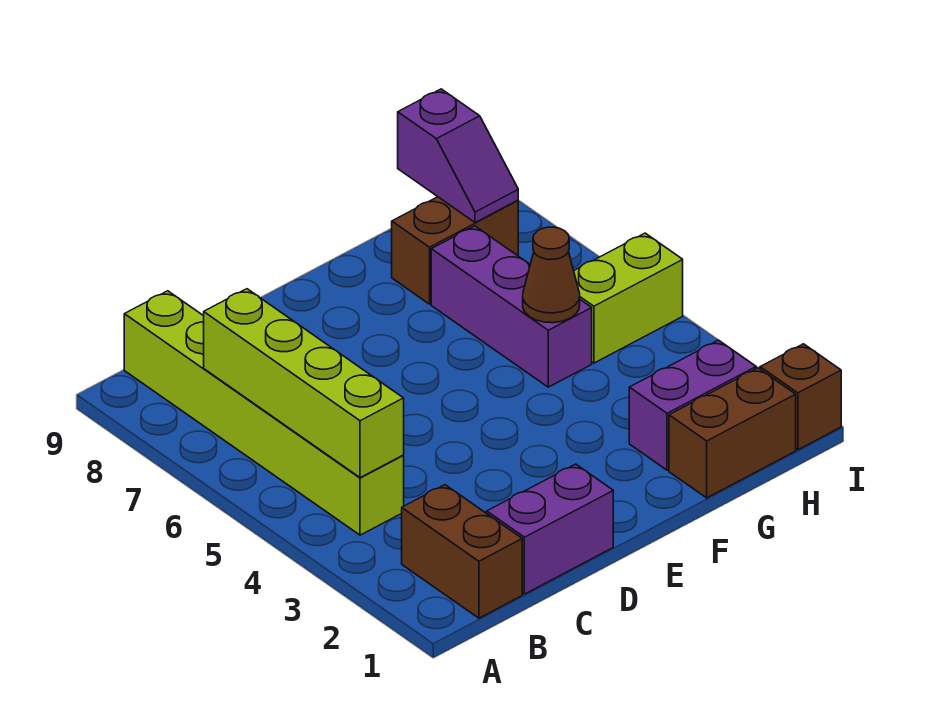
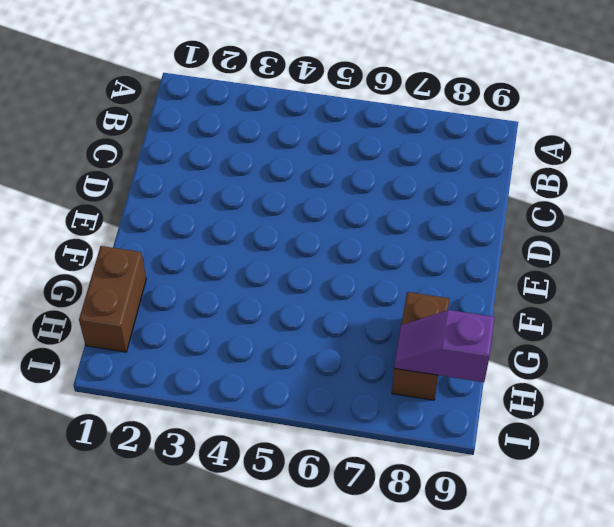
none -> brown brick B1:B2 level 1
none -> lime brick B4:B9 level 1
none -> purple brick C1:D1 level 1

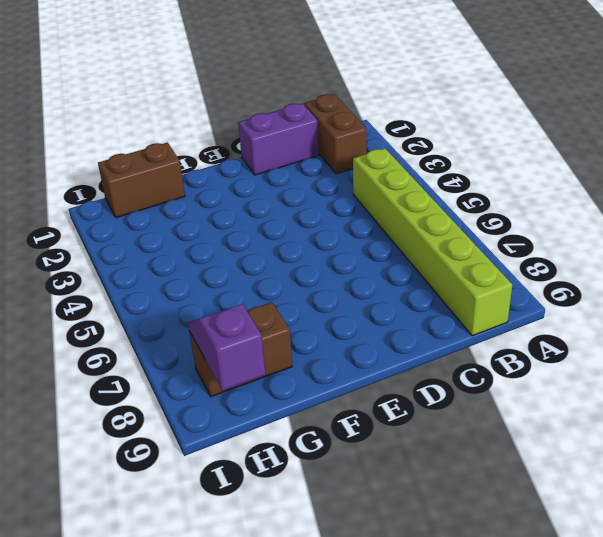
none -> purple brick G2:H2 level 1
none -> purple brick G5:G7 level 1
none -> lime brick H5:I5 level 1

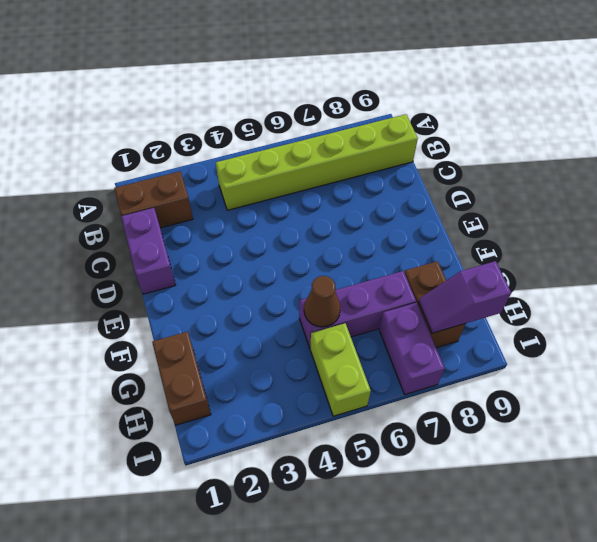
purple brick H7:I7 level 1 -> purple brick G2:H2 level 1
none -> brown brick I1 level 1
none -> lime brick B4:B7 level 2

